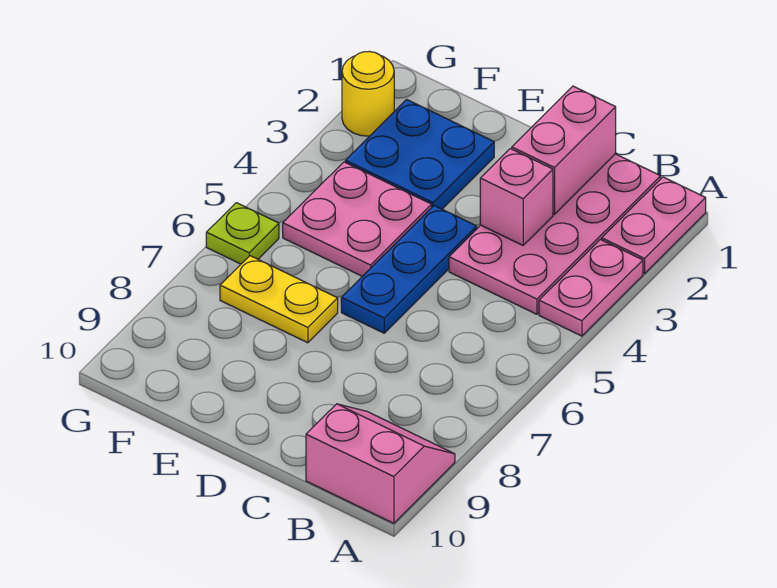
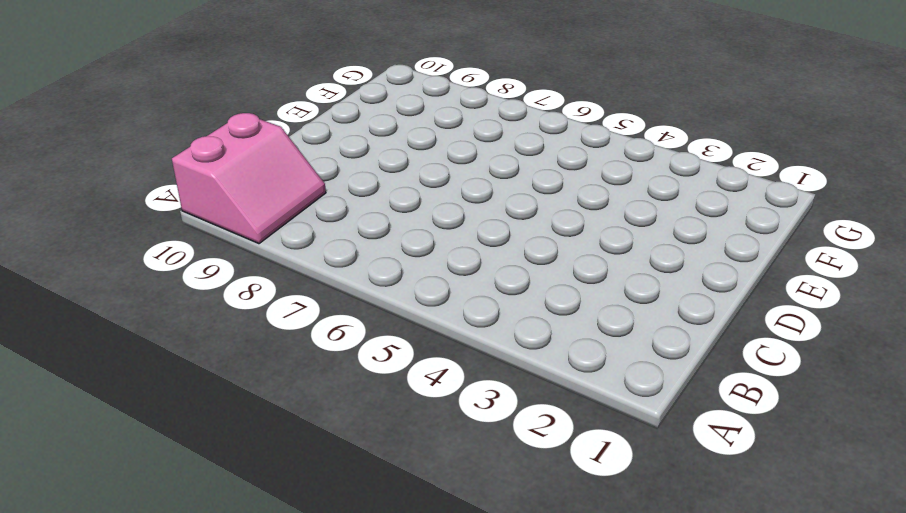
none -> pink plate A1:A2 level 1
none -> pink plate A3:A4 level 1
none -> pink plate B1:C4 level 1

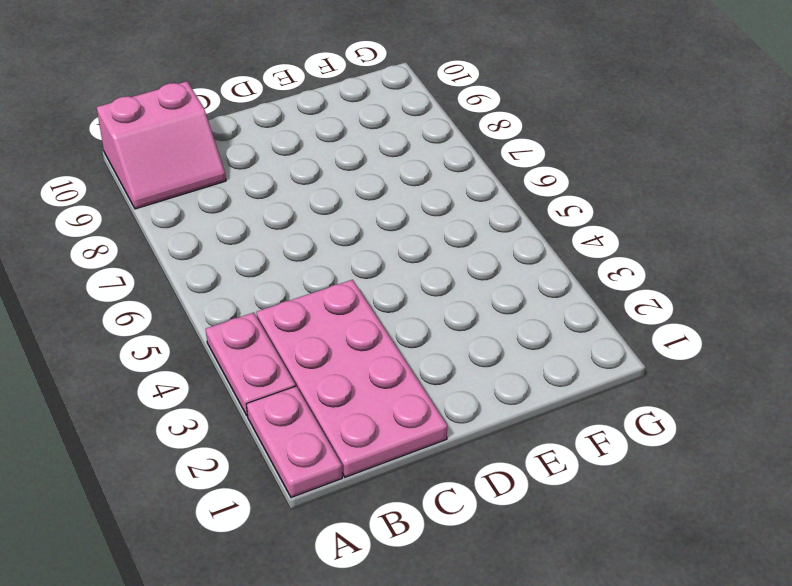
none -> blue plate D4:D6 level 1
none -> blue plate E2:F3 level 1
none -> pink plate E4:F5 level 1

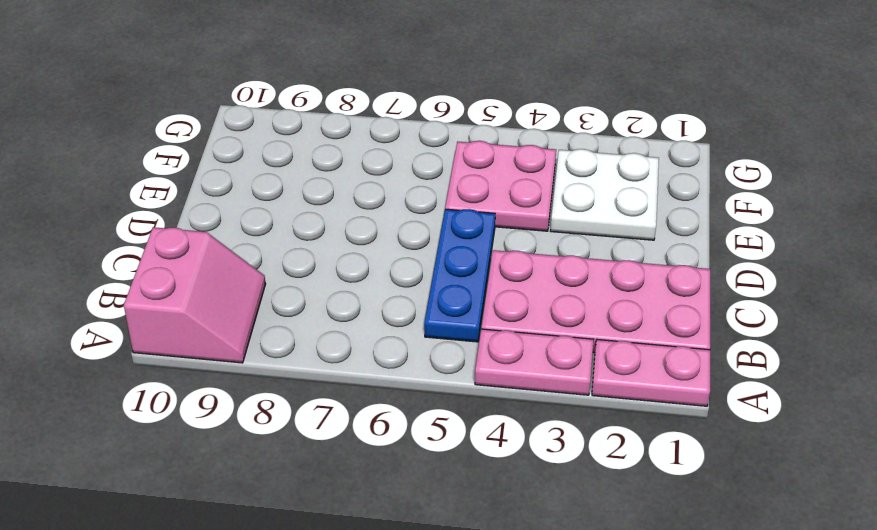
blue plate B5:D5 level 1 -> blue plate D4:D6 level 1
white plate E2:F3 level 1 -> blue plate E2:F3 level 1
none -> yellow plate E7:F7 level 1
none -> yellow round brick G2 level 1
none -> lime plate G6 level 1

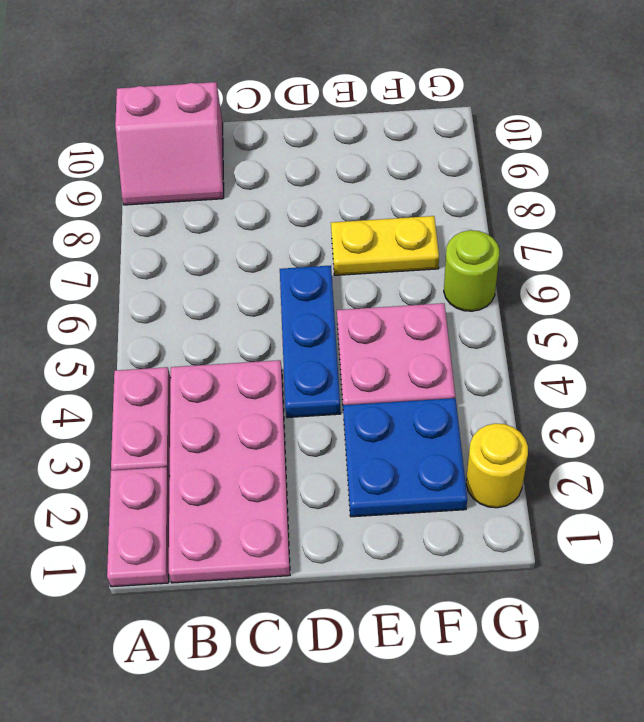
lime round brick G6 level 1 -> lime plate G6 level 1
none -> pink brick C1:C2 level 2
none -> pink brick C3 level 2

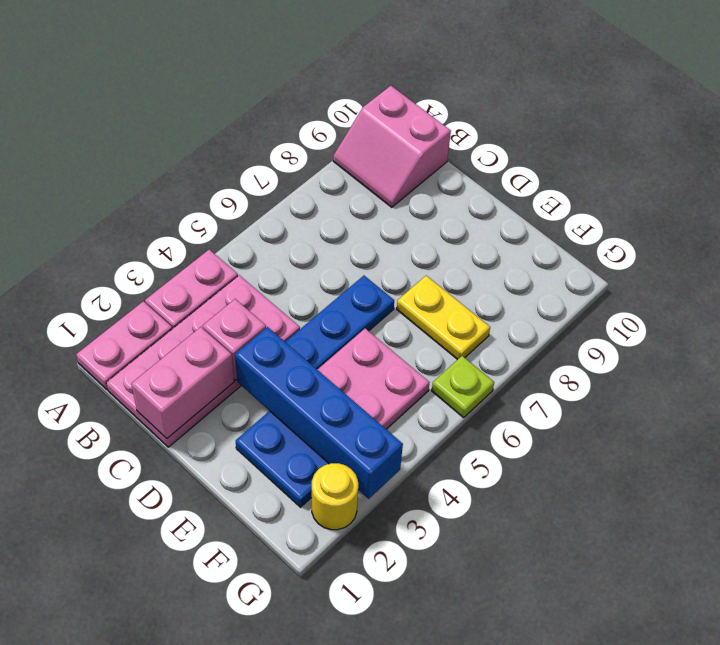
blue brick D3:G3 level 2 -> none

